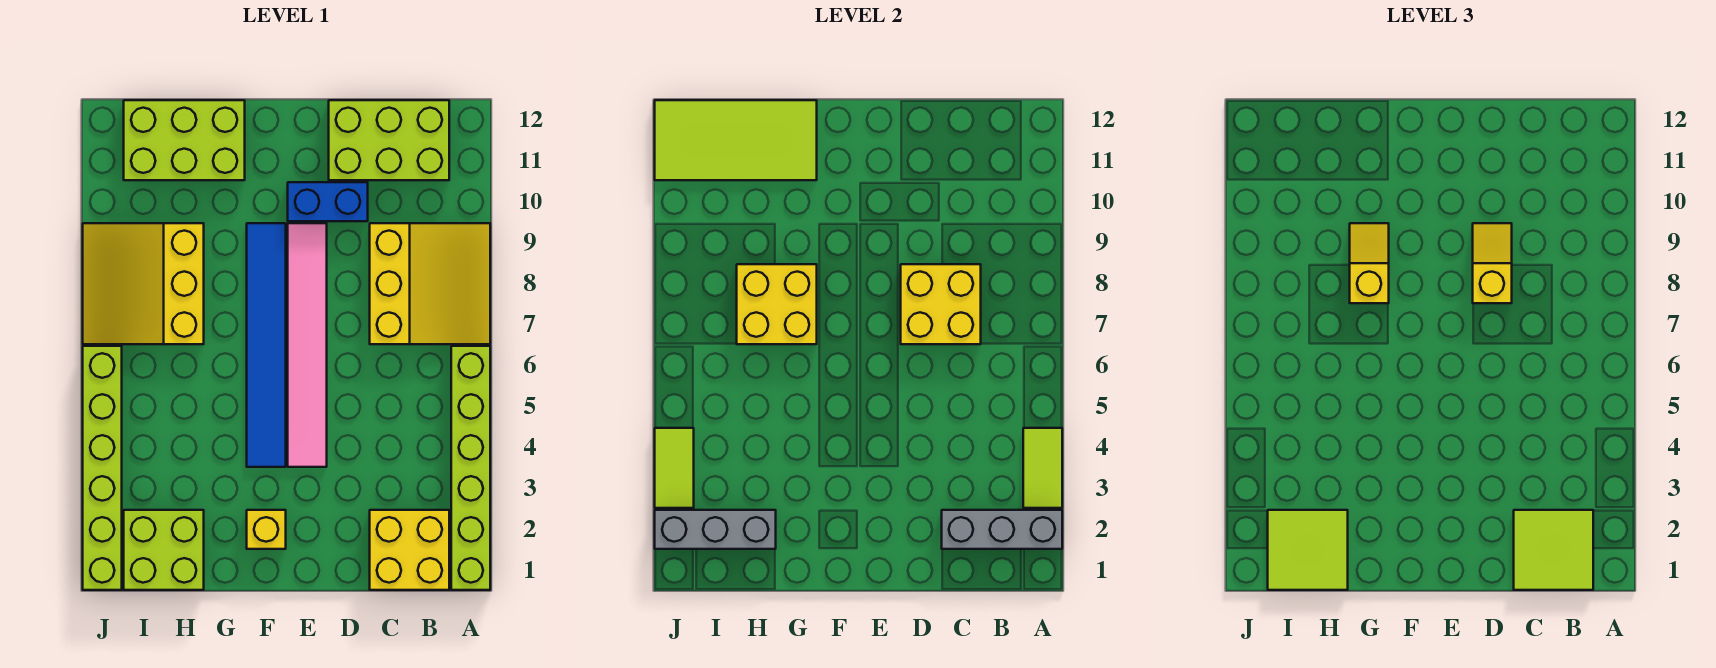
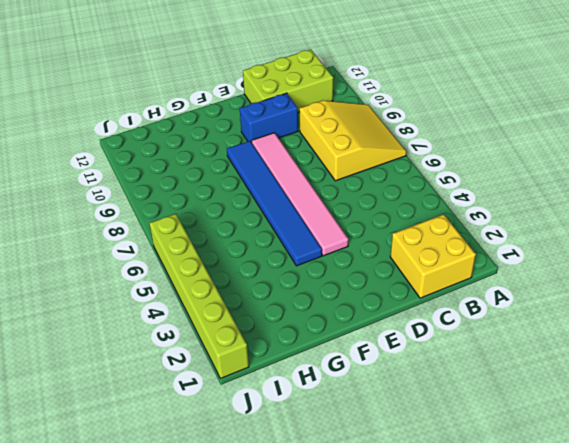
none -> lime brick A1:A6 level 1
none -> yellow brick F2 level 1
none -> lime brick G11:I12 level 1

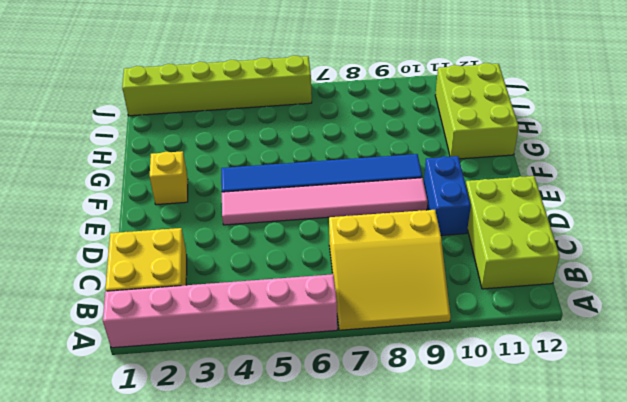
pink brick A1:A6 level 1 -> lime brick A1:A6 level 1
none -> lime brick H1:I2 level 1
none -> yellow slope H7:J9 level 1 top H
none -> grey brick A2:C2 level 2

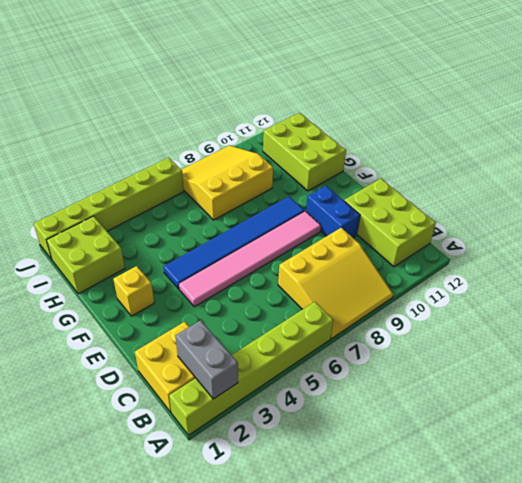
grey brick A2:B2 level 2 -> grey brick A2:C2 level 2
none -> lime tile A3:A4 level 2
none -> yellow brick C7:D8 level 2
none -> yellow brick G7:H8 level 2

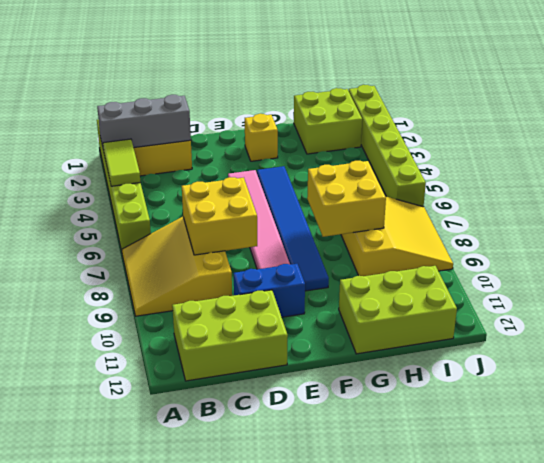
none -> lime tile G11:J12 level 2
none -> grey brick H2:J2 level 2
none -> lime tile J3:J4 level 2

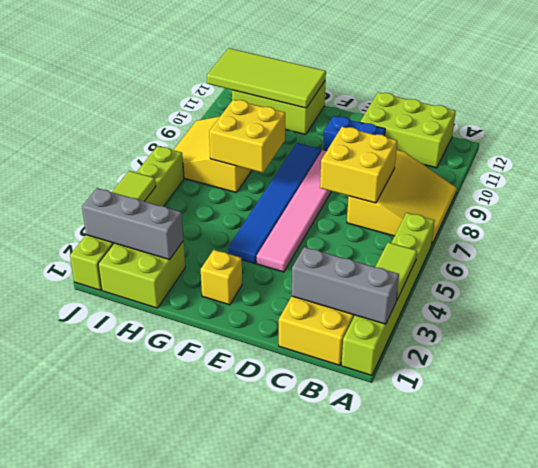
none -> lime tile B1:C2 level 3
none -> yellow slope D8:D9 level 3 top 8
none -> yellow slope G8:G9 level 3 top 8

